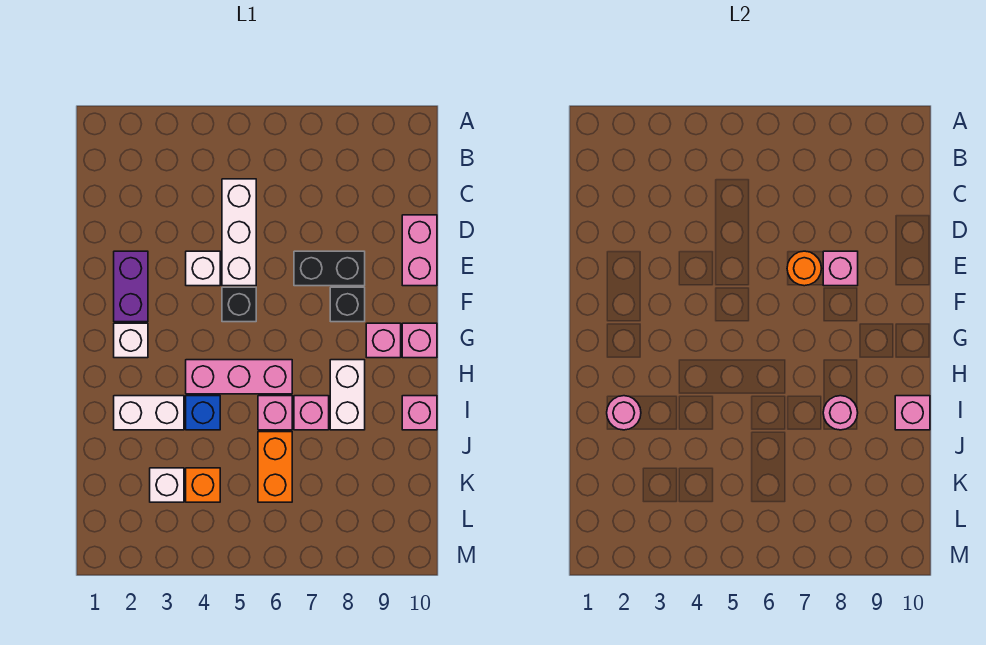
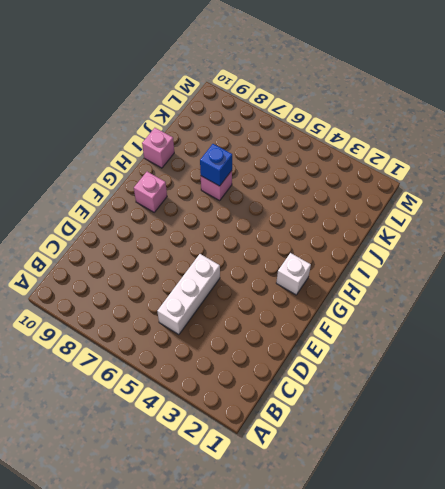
blue brick I7 level 2 -> blue brick I4 level 1
none -> pink brick D10:E10 level 1
none -> purple brick E2:F2 level 1
none -> white brick E4 level 1

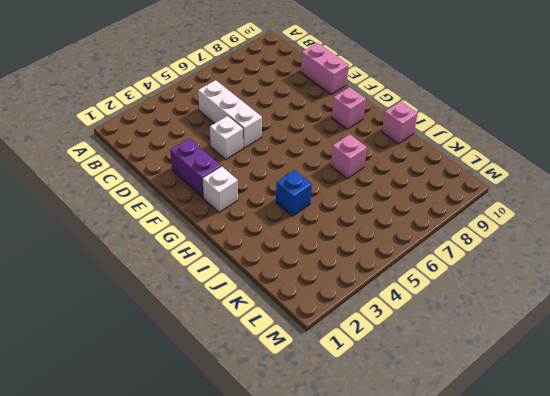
none -> black brick E7:E8 level 1
none -> black brick F5 level 1
none -> black brick F8 level 1

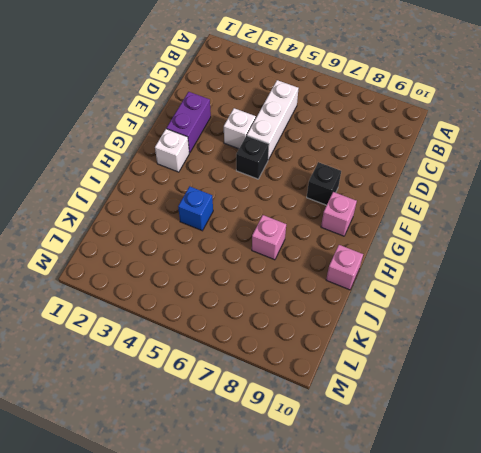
none -> pink brick D10:E10 level 1
none -> black brick E7:E8 level 1
none -> pink brick G10 level 1

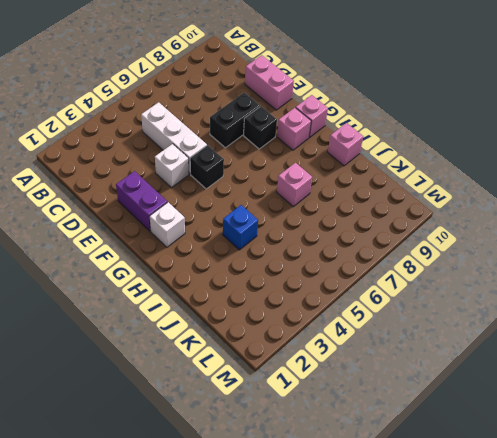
none -> pink brick H4:H6 level 1
none -> white brick H8:I8 level 1
none -> white brick I2:I3 level 1

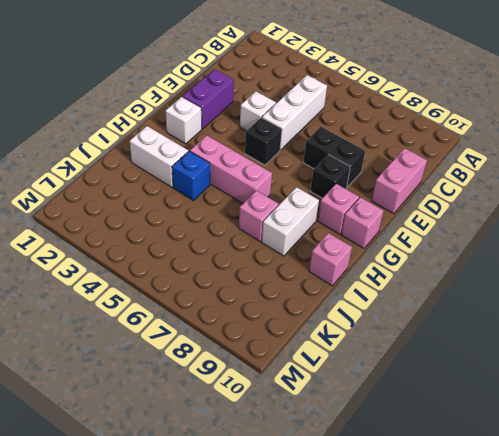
none -> pink brick I6 level 1
none -> orange brick J6:K6 level 1
none -> white brick K3 level 1

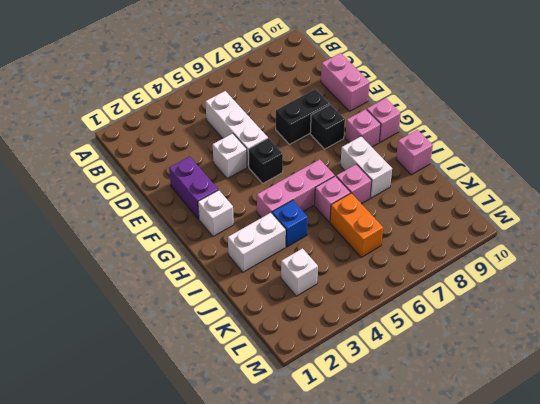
none -> orange brick K4 level 1
none -> orange round brick E7 level 2
none -> pink brick E8 level 2

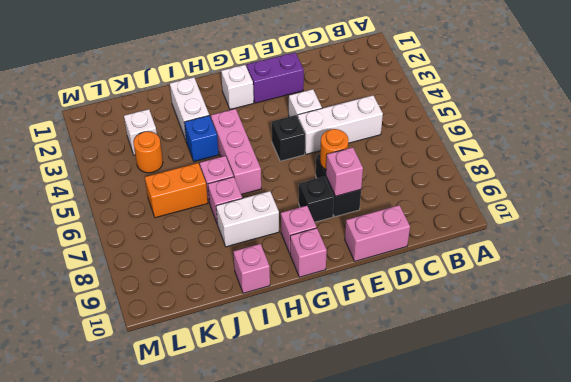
orange round brick K4 level 1 -> orange brick K4 level 1
none -> pink round brick I2 level 2
none -> pink round brick I8 level 2
none -> pink brick I10 level 2

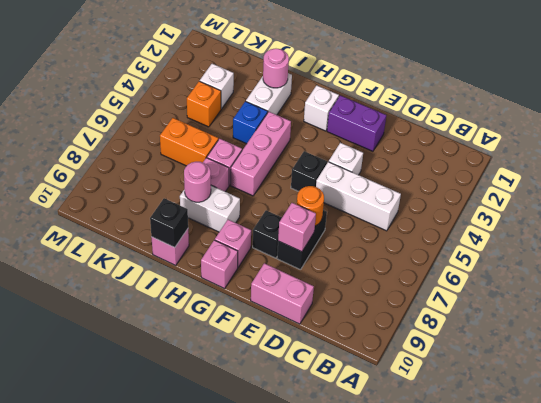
black brick I10 level 2 -> pink brick I10 level 2

